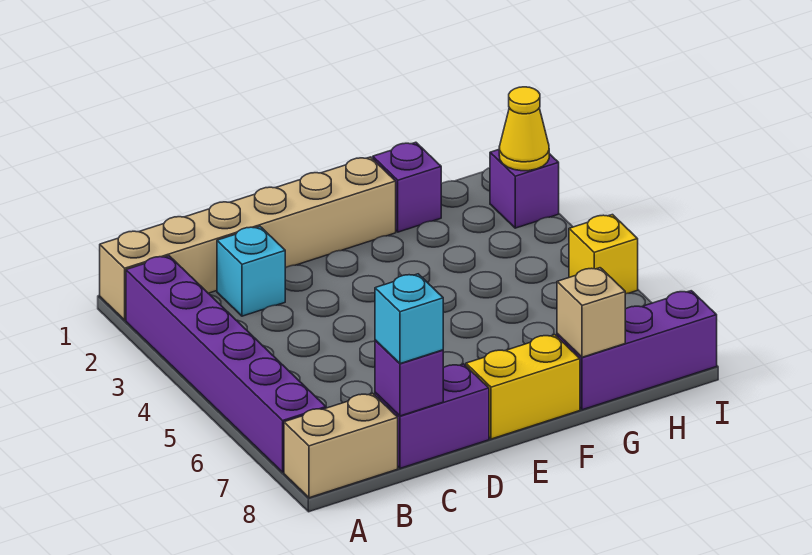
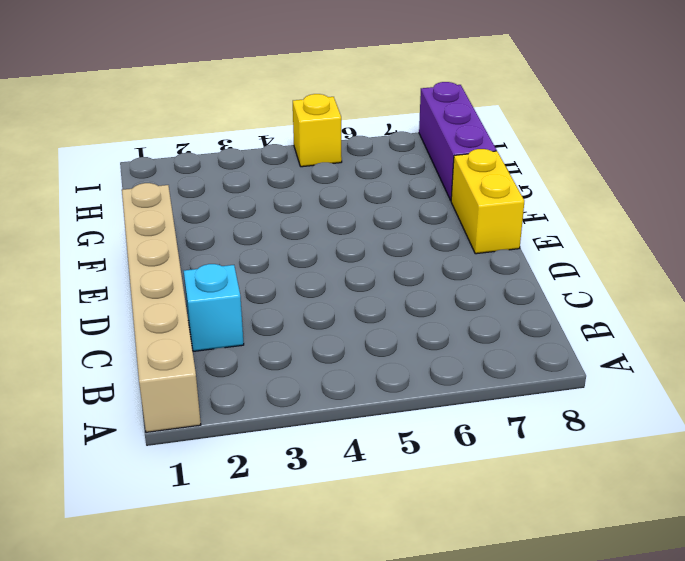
none -> purple brick A2:A7 level 1
none -> tan brick A8:B8 level 1
none -> purple brick C8:D8 level 1

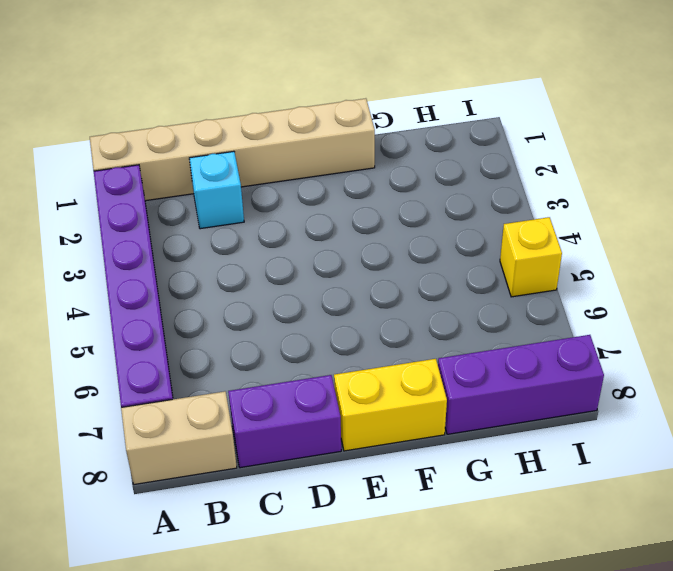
none -> purple brick G1 level 1
none -> purple brick I2 level 1
none -> purple brick C8 level 2

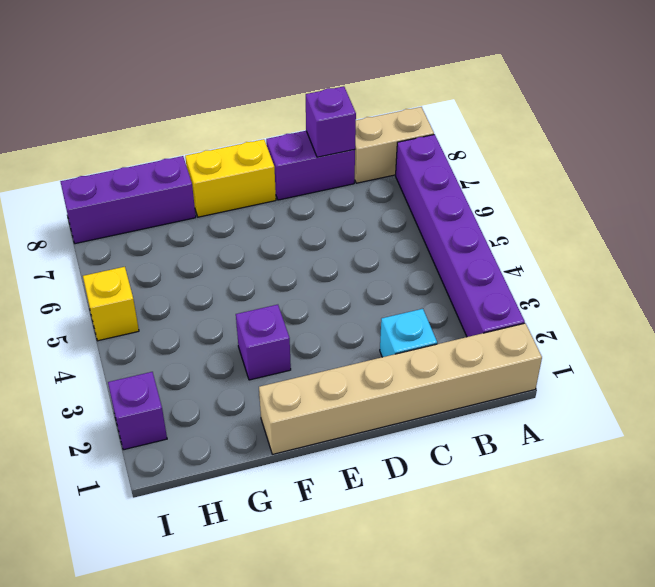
purple brick F3 level 1 -> purple brick G1 level 1
none -> tan brick G8 level 2
none -> yellow cone I2 level 2
none -> cyan brick C8 level 3

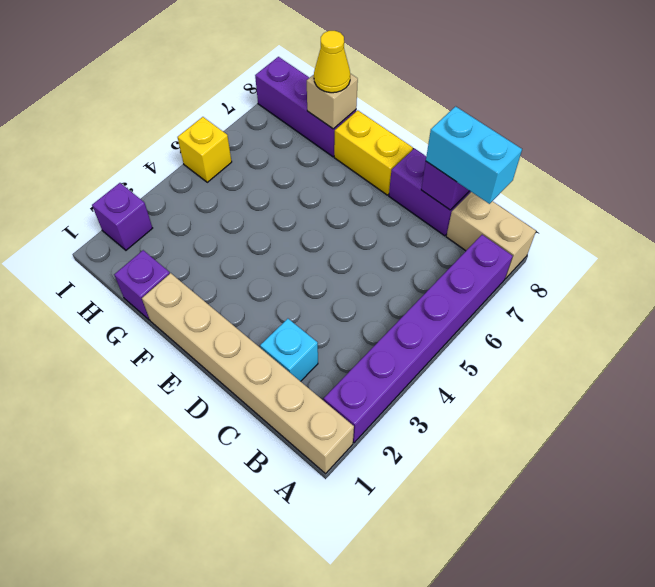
cyan brick B8:C8 level 3 -> cyan brick C8 level 3
yellow cone G8 level 3 -> yellow cone I2 level 2

